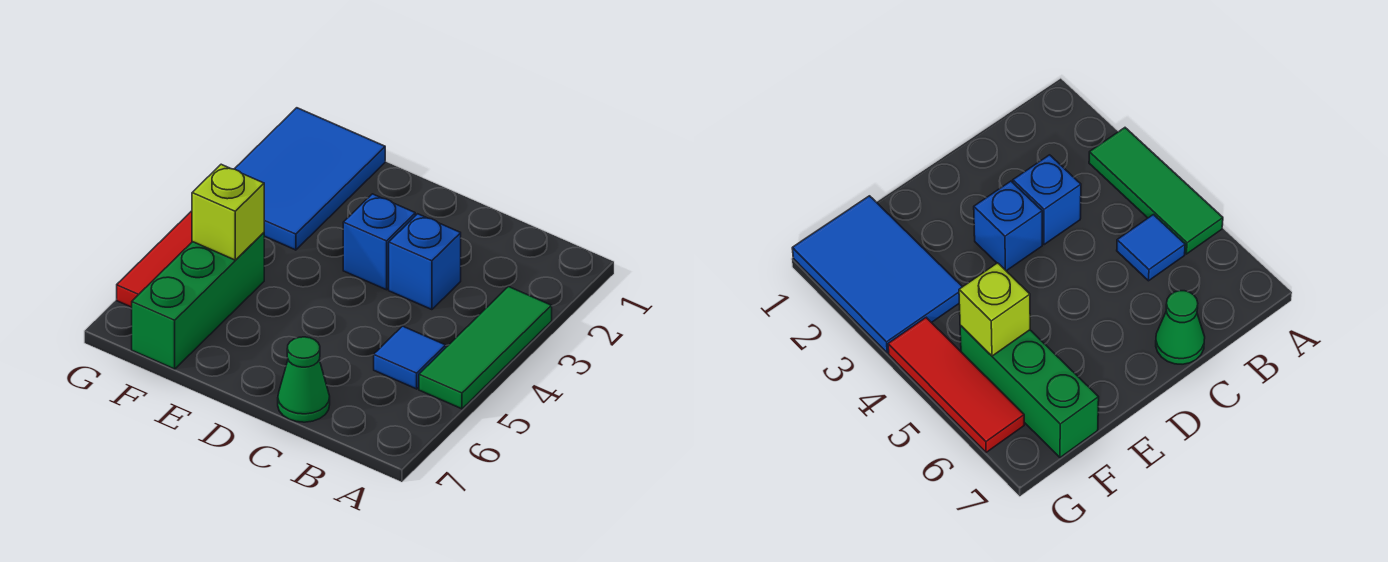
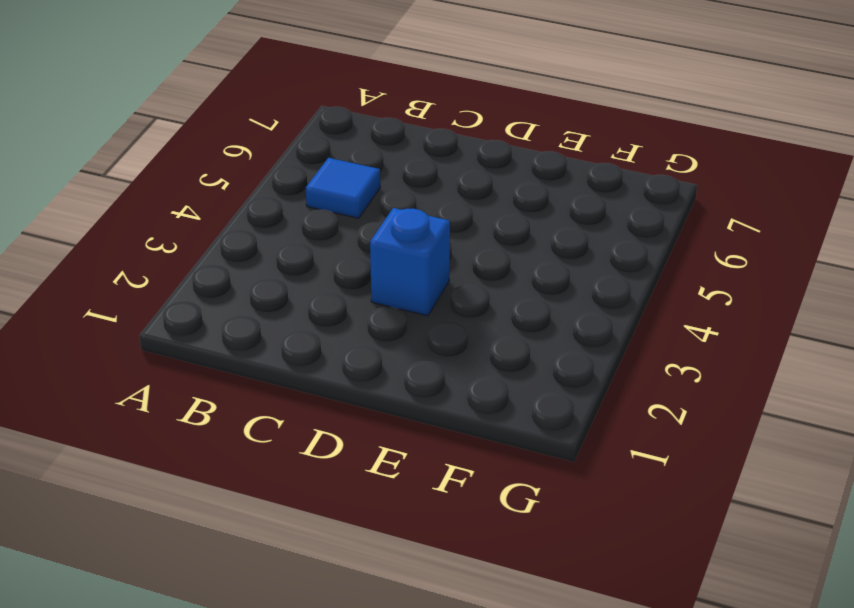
none -> green tile A3:A5 level 1
none -> blue brick C3 level 1

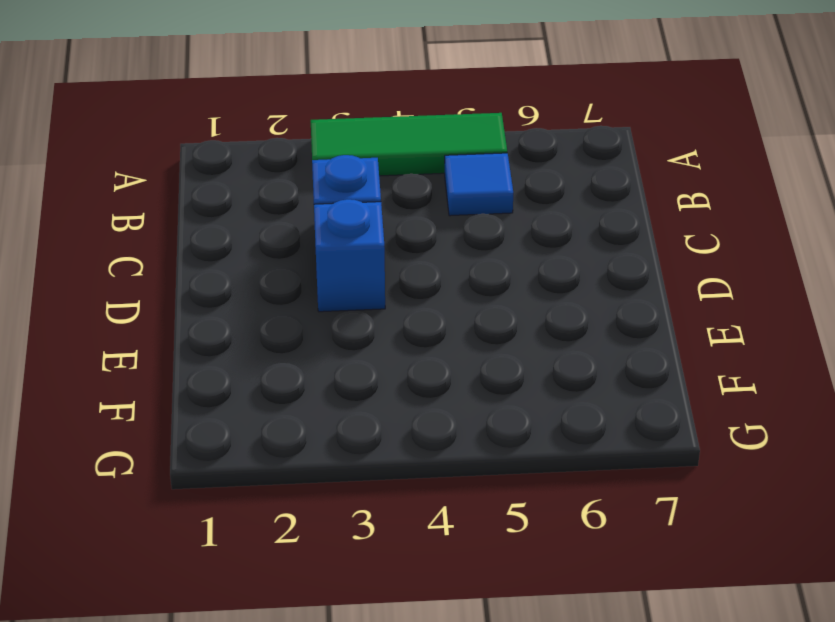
none -> green cone C7 level 1
none -> blue tile F1:G3 level 1

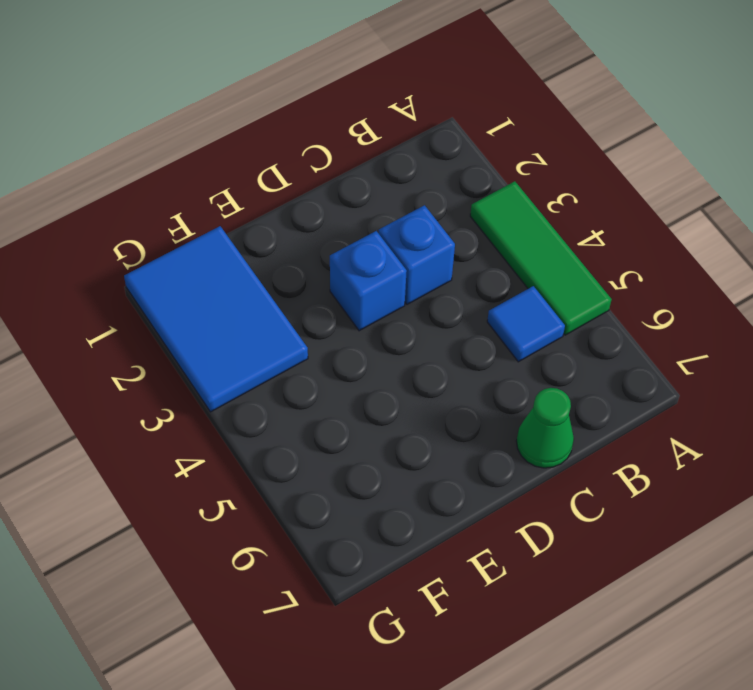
none -> green brick F5:F7 level 1
none -> red tile G4:G6 level 1

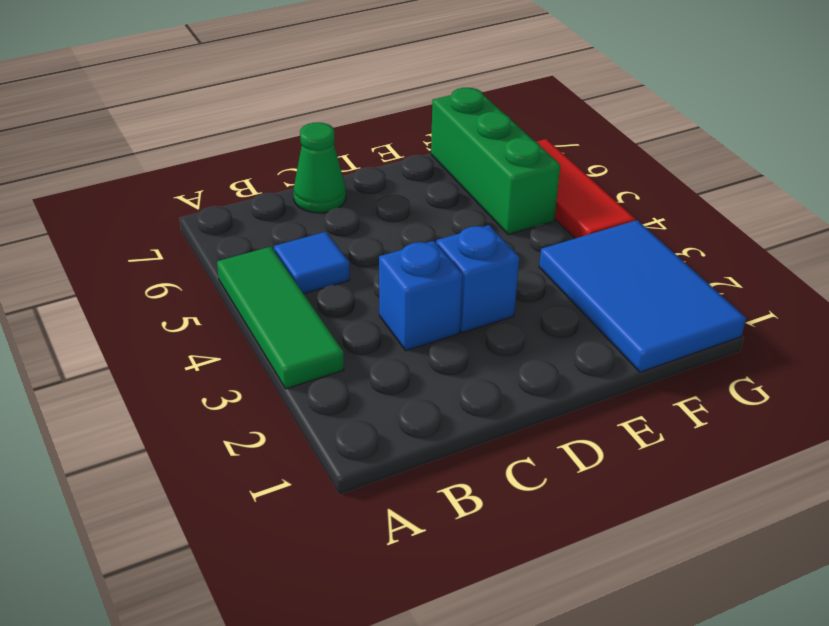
none -> lime brick F5 level 2

